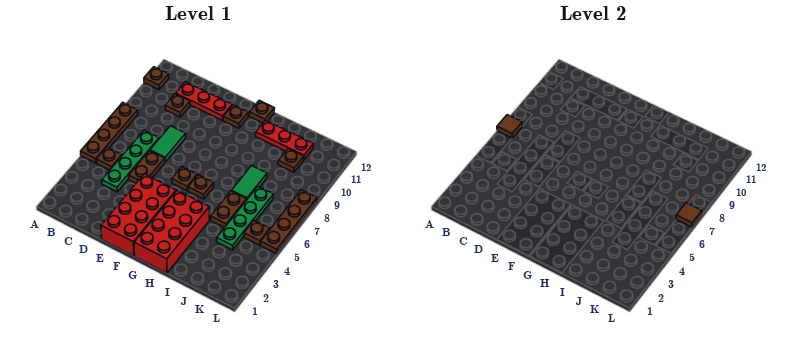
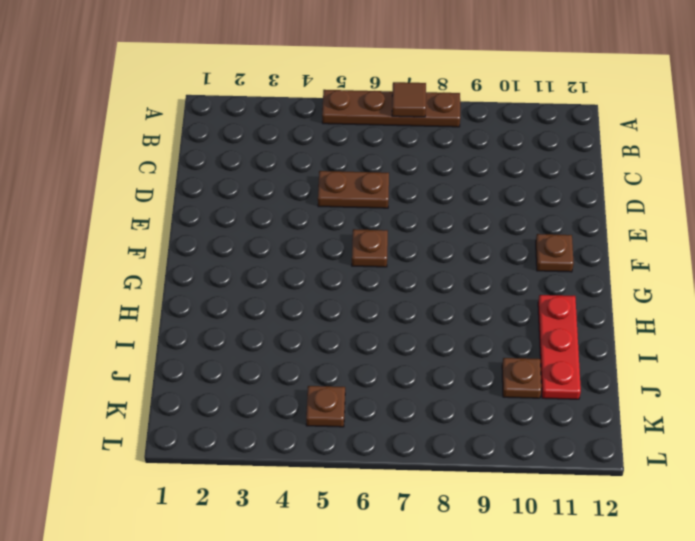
none -> brown plate A11 level 1
none -> brown plate B5 level 1
none -> green plate C4:C7 level 1

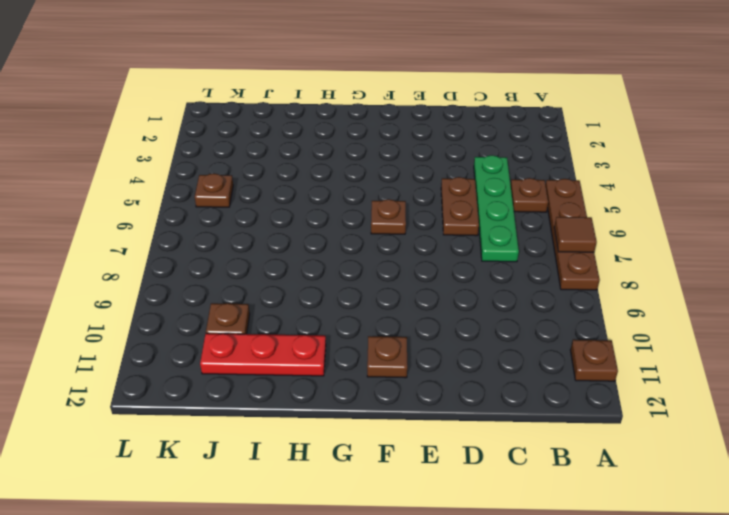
none -> brown plate C10 level 1
none -> red plate C11:E11 level 1
none -> green tile D7:D8 level 1

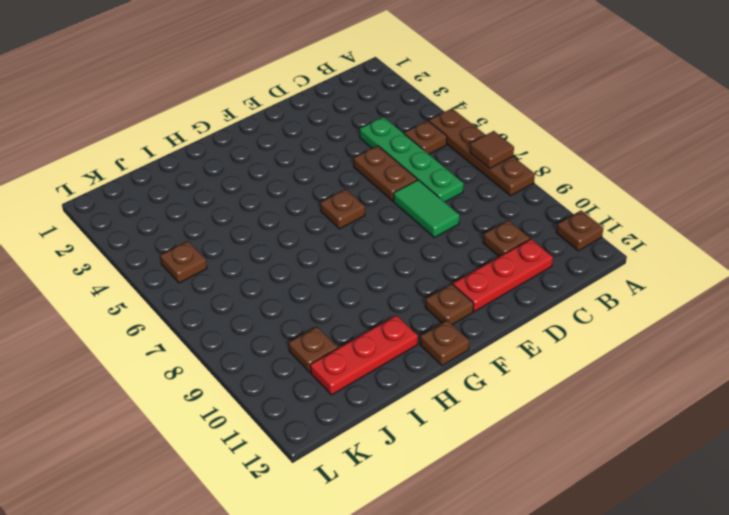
none -> red brick E1:F4 level 1
none -> red brick G1:H4 level 1
none -> brown plate G6 level 1

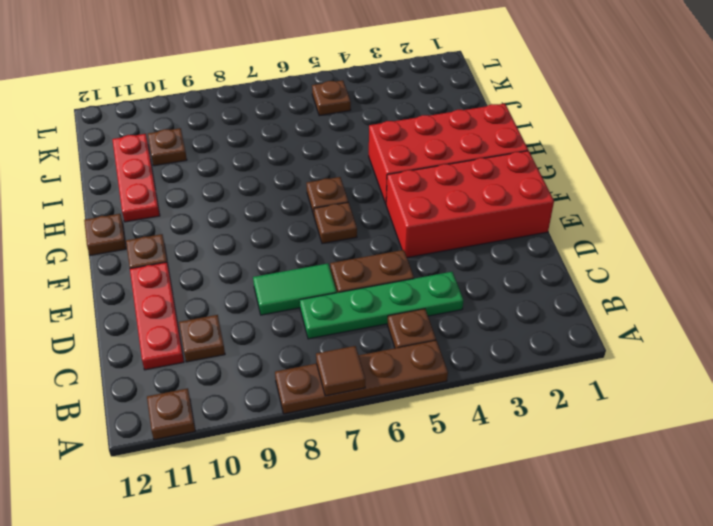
none -> brown plate I5:I6 level 1
none -> green tile I7:I8 level 1
none -> green plate J4:J7 level 1

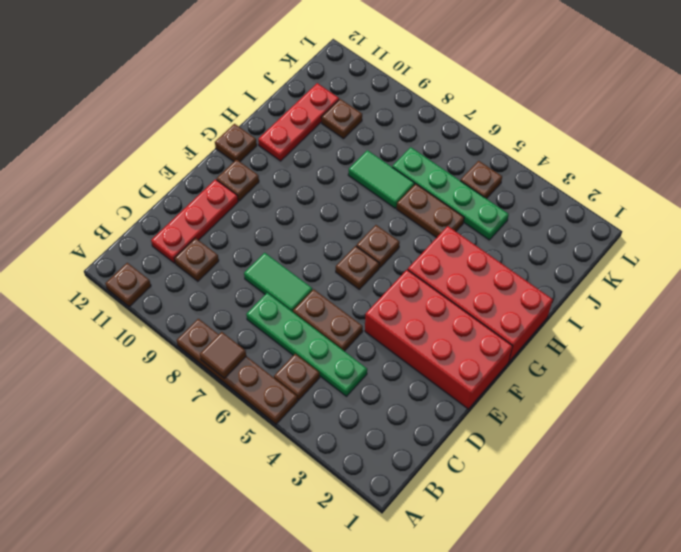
none -> brown plate L5:L8 level 1
none -> brown tile L7 level 2

